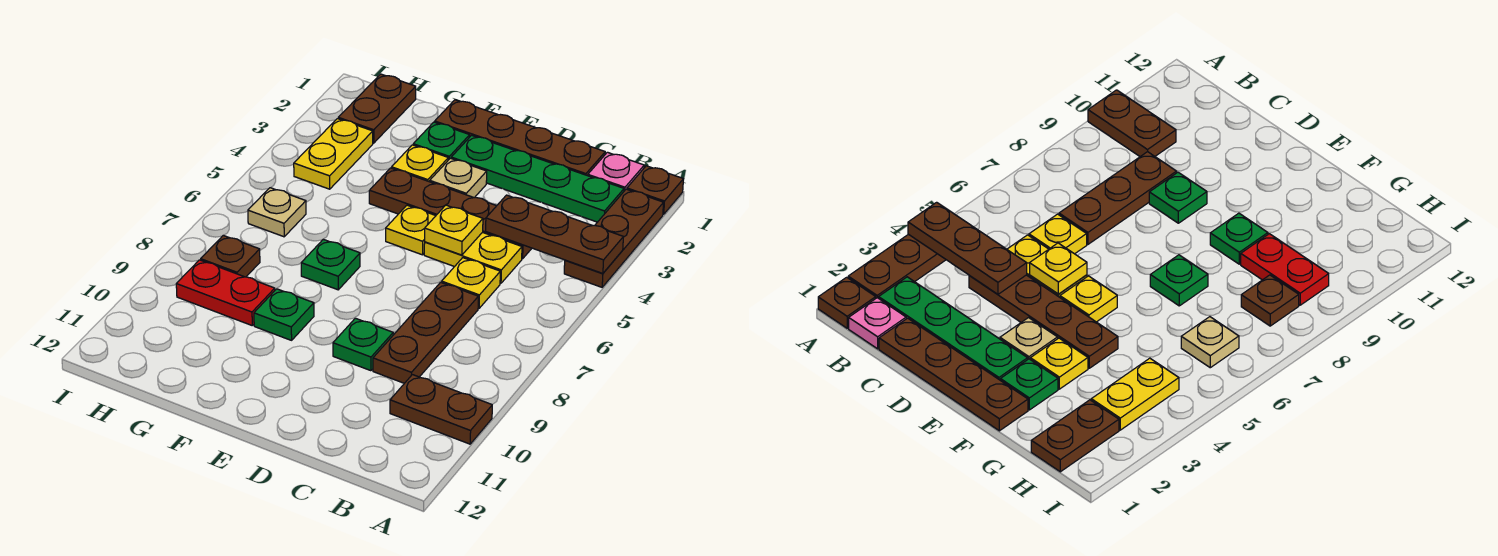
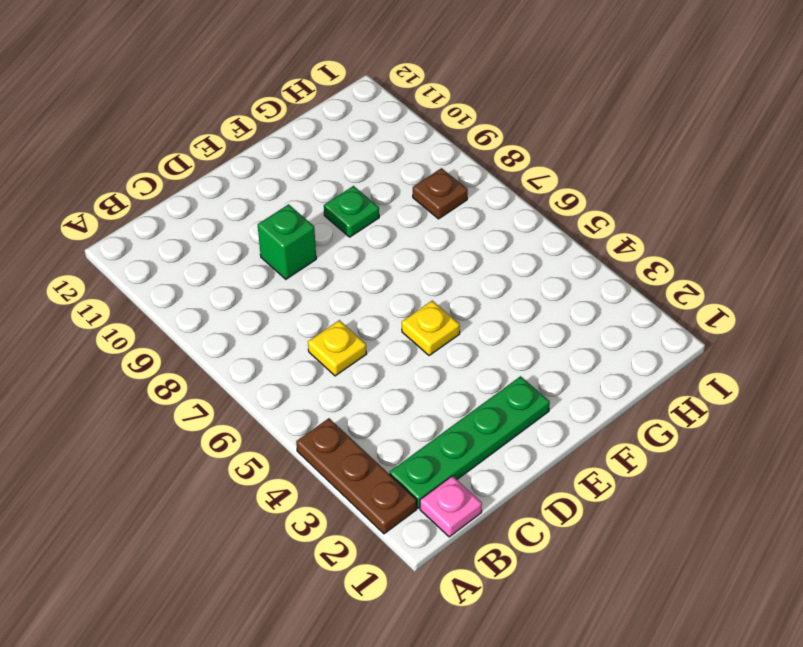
green brick D9 level 1 -> green plate D9 level 1
none -> brown plate A1 level 1
none -> brown plate A10:B10 level 1
none -> brown plate C1:F1 level 1

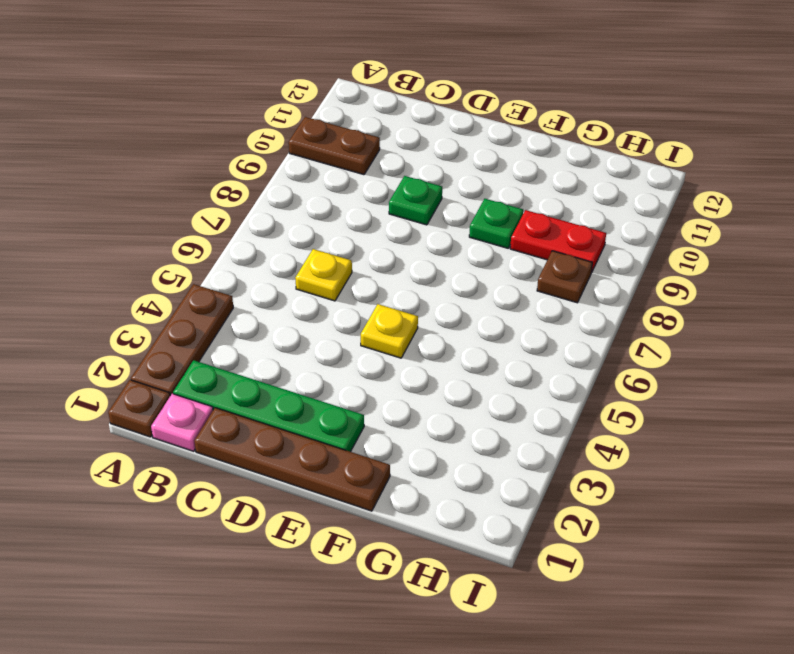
none -> brown plate C4:F4 level 1
none -> yellow plate C5:D5 level 1
none -> brown plate C7:C9 level 1

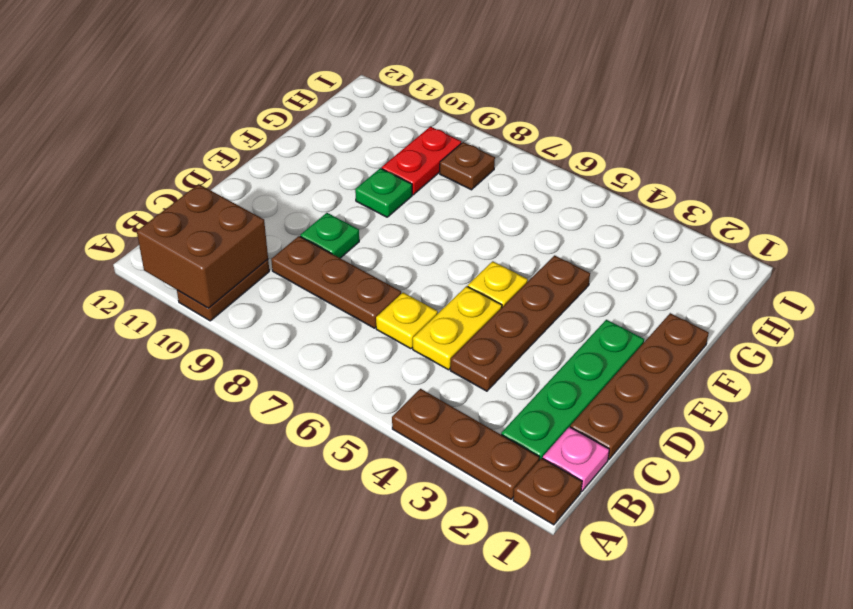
brown brick A10:B11 level 2 -> none
none -> tan plate E3 level 1
none -> green plate F2 level 1
none -> yellow plate F3 level 1

